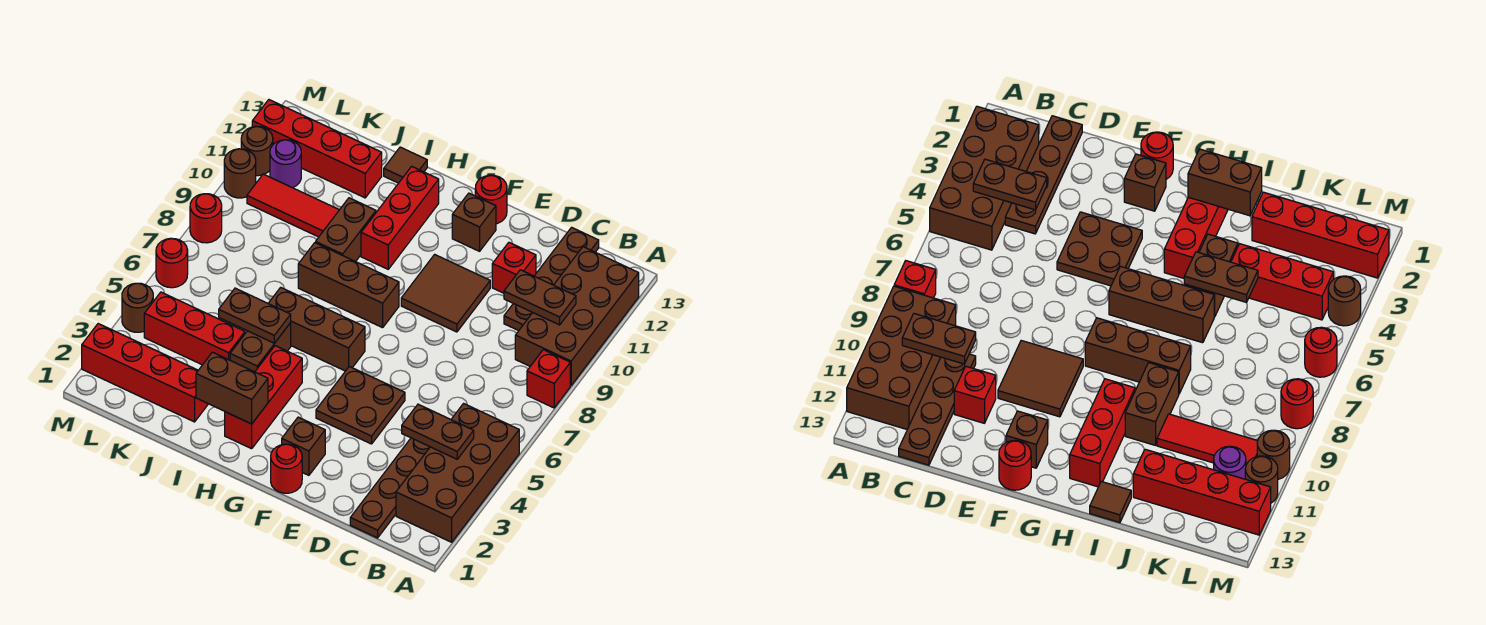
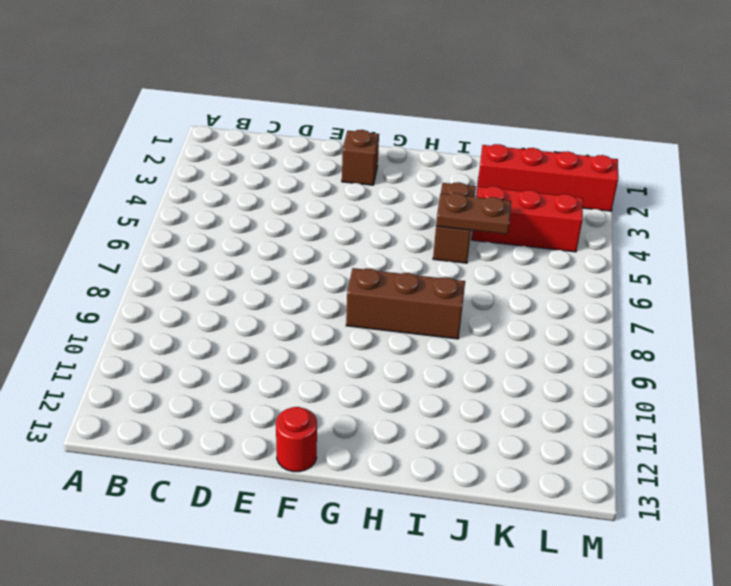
none -> brown brick A2:B5 level 1
none -> red brick A8 level 1
none -> brown brick A9:B12 level 1
none -> brown plate C1:C4 level 1

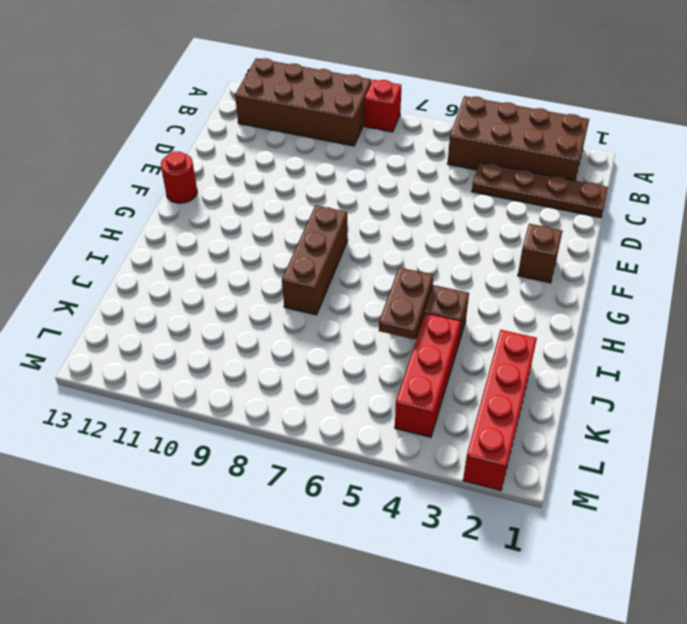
none -> brown plate C10:C13 level 1
none -> red brick D11 level 1
none -> brown plate E4:F5 level 1
none -> brown tile E9:F10 level 1

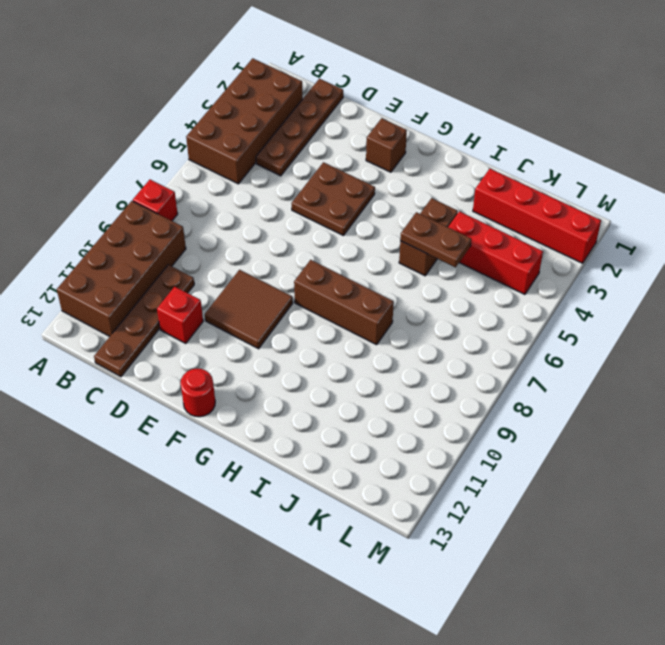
none -> red round brick F1 level 1
none -> brown brick F12 level 1
none -> brown brick G6:I6 level 1
none -> red brick H2:H4 level 1

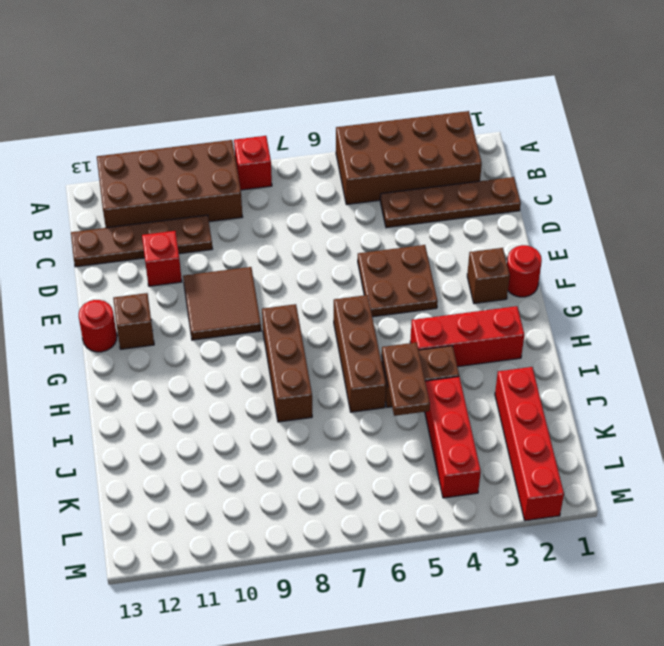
none -> red brick H10:H12 level 1
none -> brown brick I9:I10 level 1
none -> brown tile I13 level 1
none -> red tile J10:L10 level 1

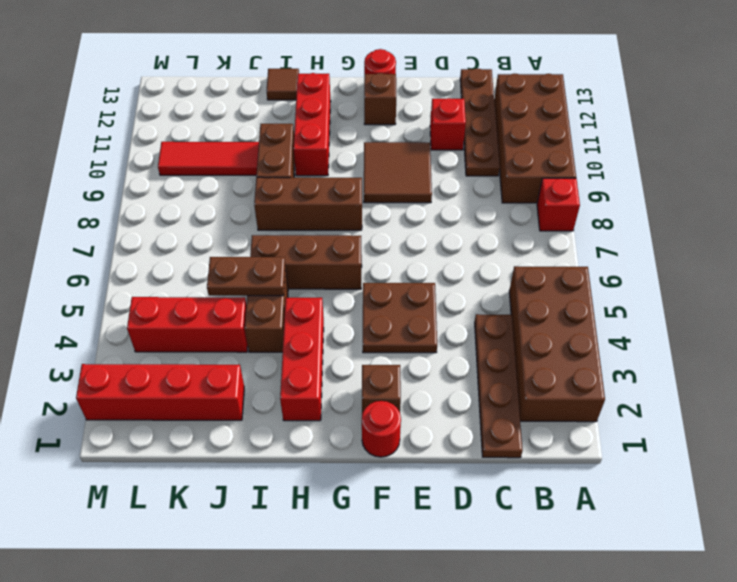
none -> red brick J12:M12 level 1
none -> purple round brick L11 level 1
none -> brown round brick M4 level 1
none -> red round brick M6 level 1

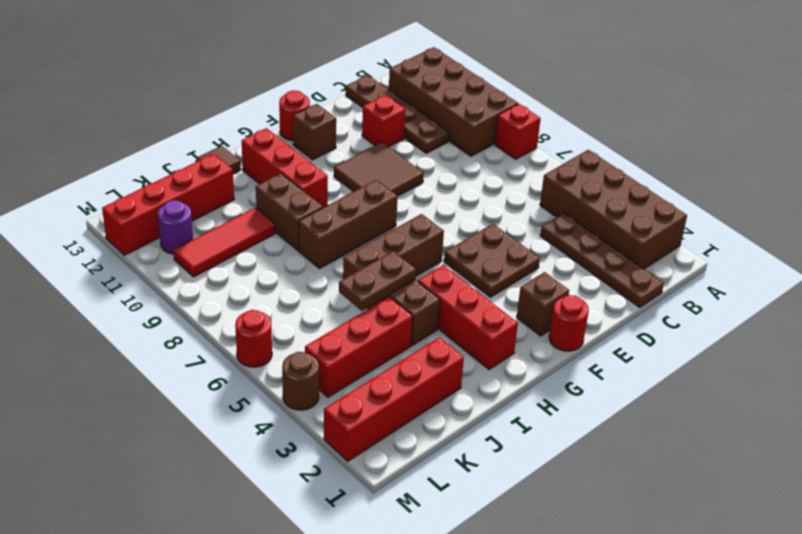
none -> red round brick M8 level 1
none -> brown round brick M10 level 1
none -> brown round brick M11 level 1
none -> brown plate B4:C4 level 2

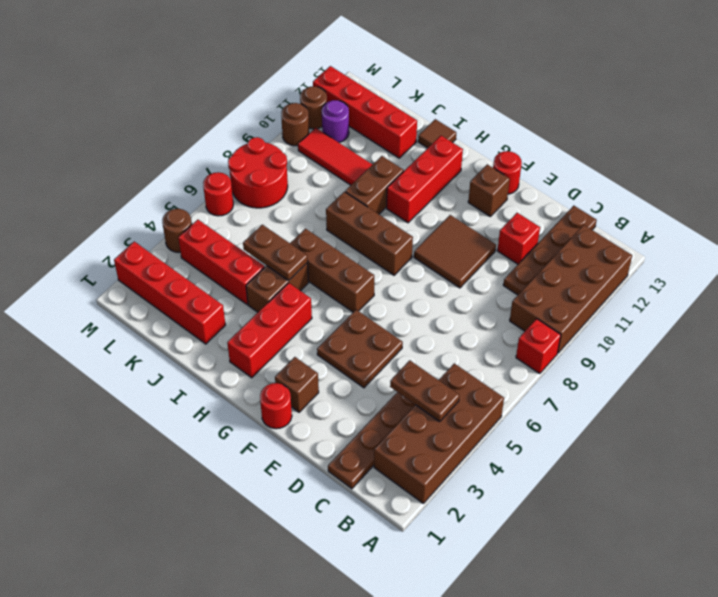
red round brick L7:M8 level 1 -> red round brick M8 level 1
none -> brown plate B10:C10 level 2
none -> brown brick H2:I2 level 2

